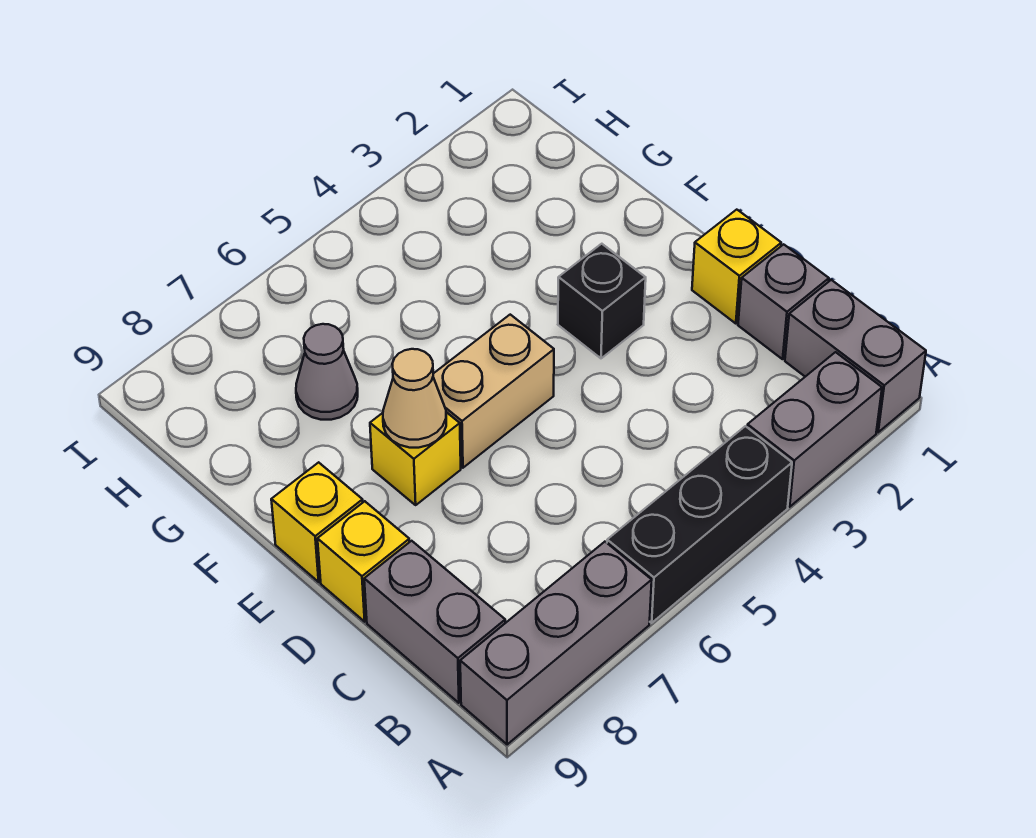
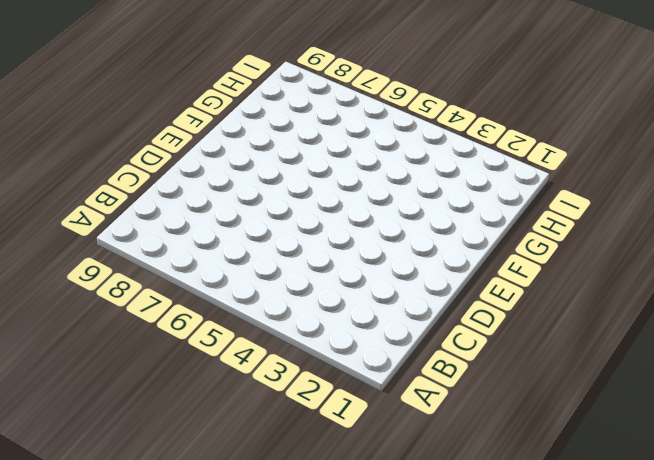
none -> grey brick A1:B1 level 1
none -> grey brick A2:A3 level 1
none -> black brick A4:A6 level 1

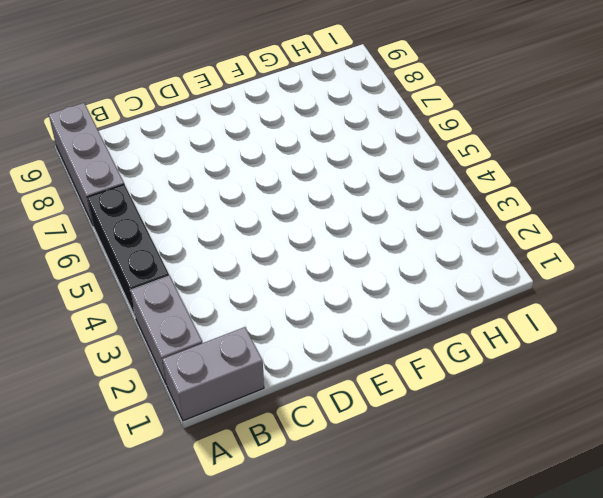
none -> grey brick B9:C9 level 1
none -> grey brick C1 level 1
none -> yellow brick D1 level 1

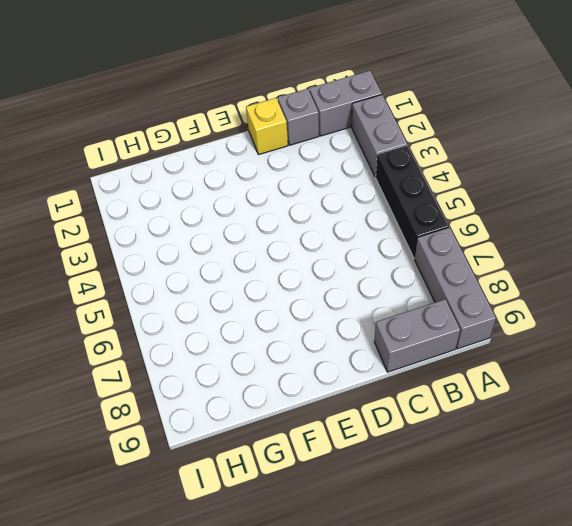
none -> yellow brick D9 level 1
none -> black brick E3 level 1
none -> tan brick E5:E6 level 1

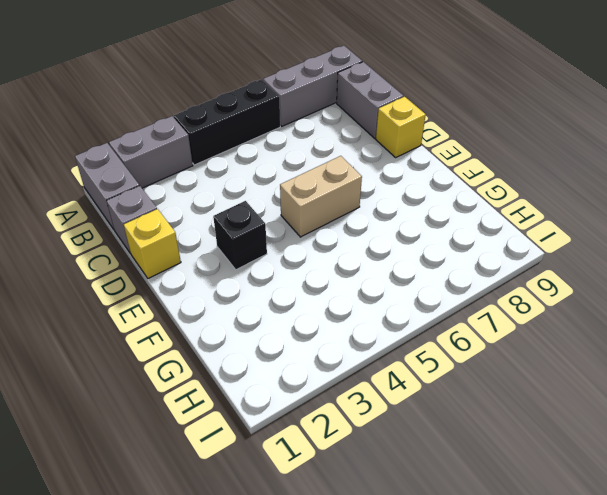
none -> yellow brick E7 level 1
none -> yellow brick E9 level 1
none -> grey cone G7 level 1

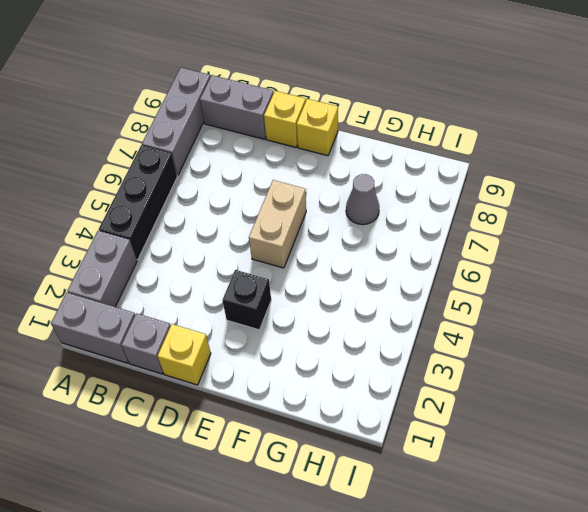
none -> yellow brick E7 level 1
none -> tan cone E7 level 2

